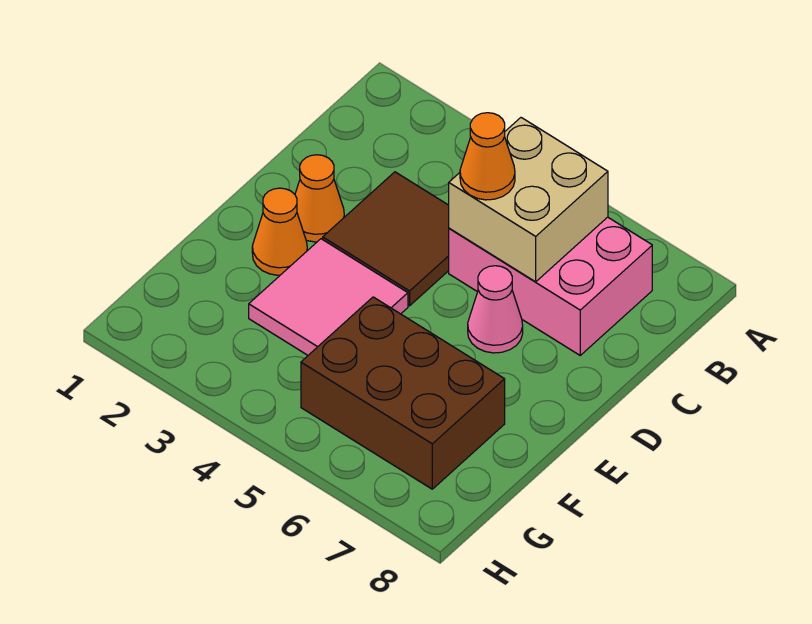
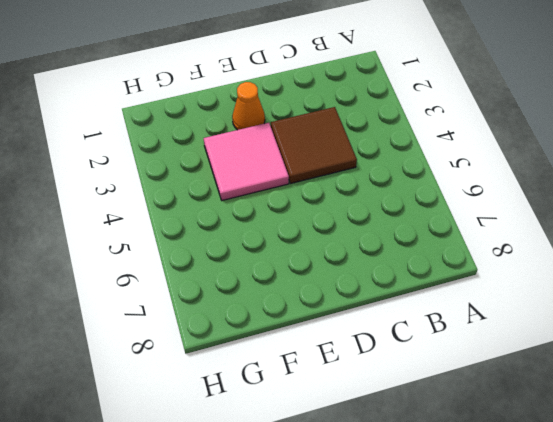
none -> pink brick B5:C7 level 1
none -> orange cone D2 level 1

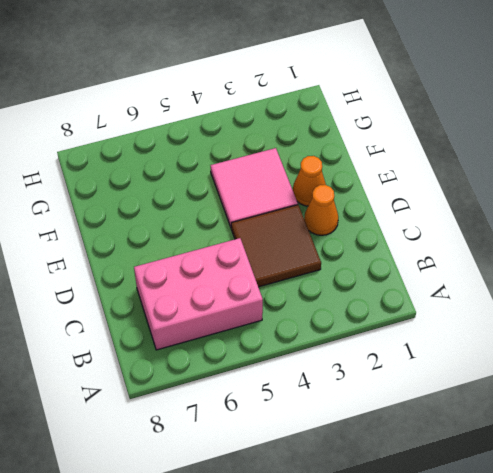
none -> pink cone D6 level 1
none -> brown brick F5:G7 level 1

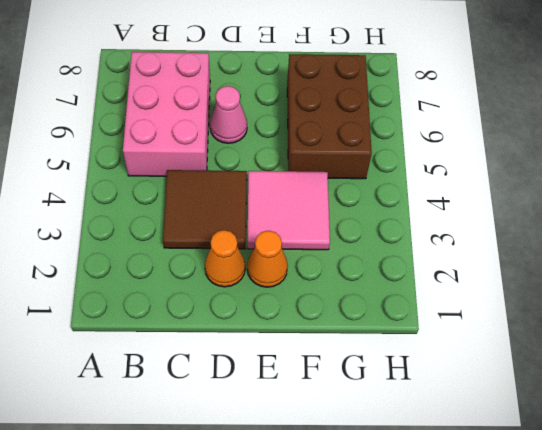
none -> tan brick B5:C6 level 2
none -> orange cone C5 level 3

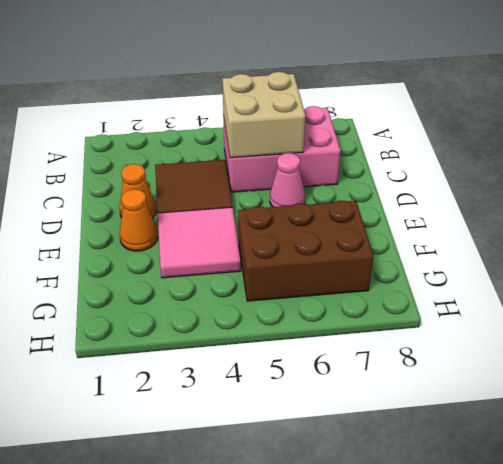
none -> orange cone C5 level 3

